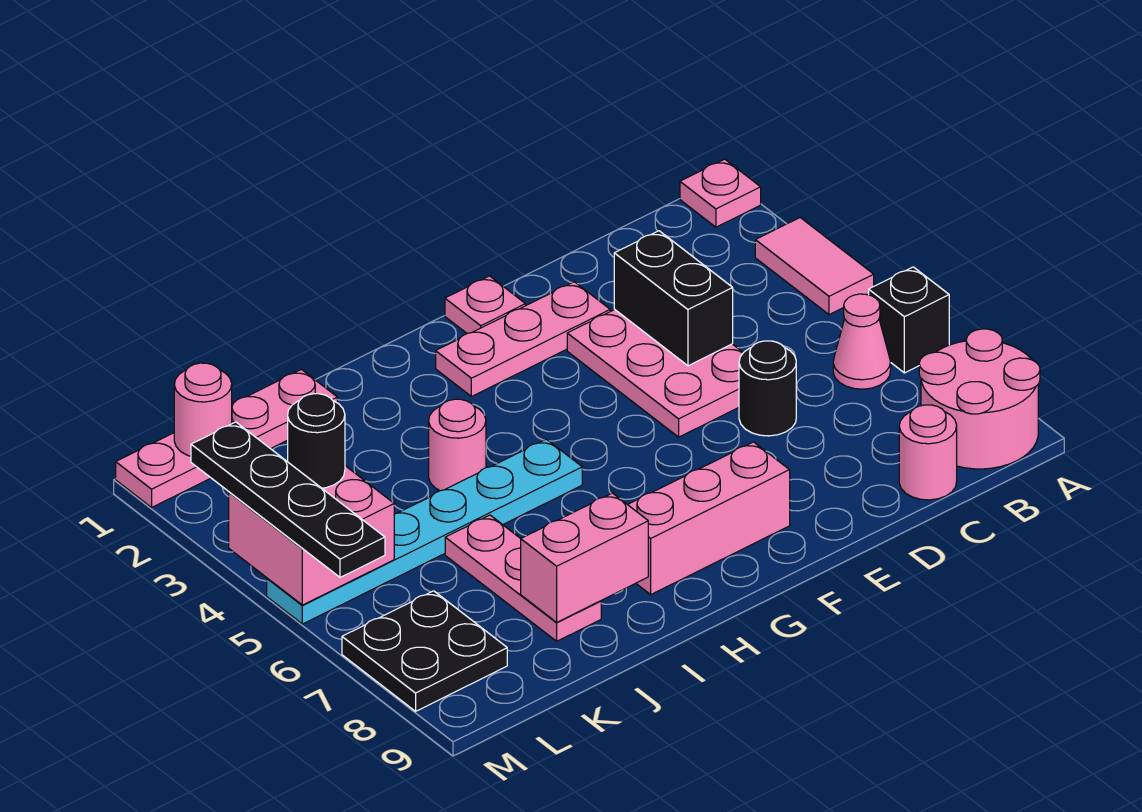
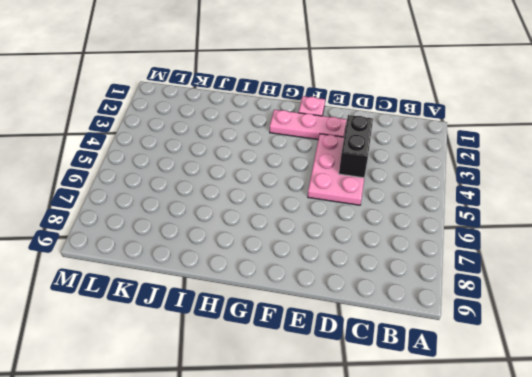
none -> pink plate A1 level 1
none -> pink tile A3:A4 level 1
none -> black brick A6 level 1

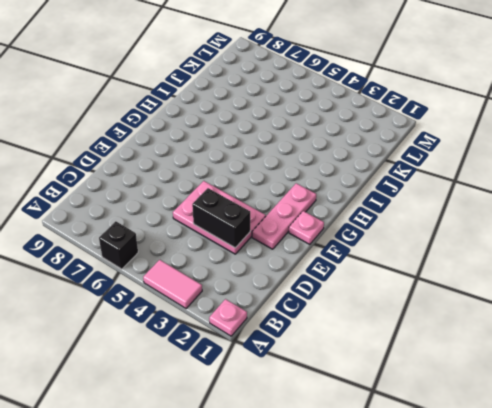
none -> pink round brick A8:B9 level 1
none -> pink cone B6 level 1
none -> pink round brick C9 level 1

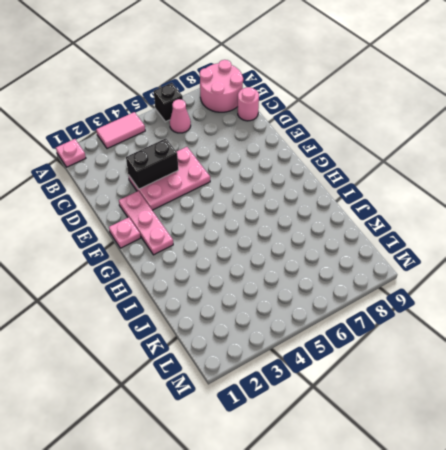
none -> black round brick D6 level 1
none -> pink brick F8:H8 level 1
none -> cyan plate H5:M5 level 1

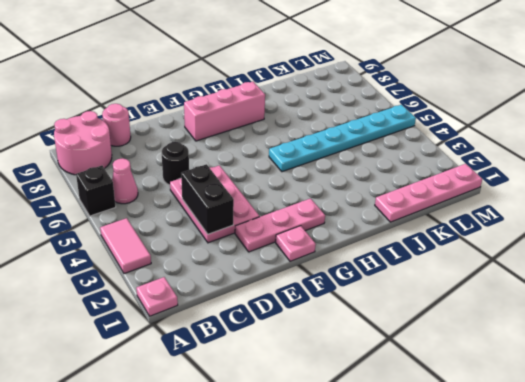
none -> pink round brick I4 level 1
none -> pink plate J6:J8 level 1
none -> black plate L7:M8 level 1

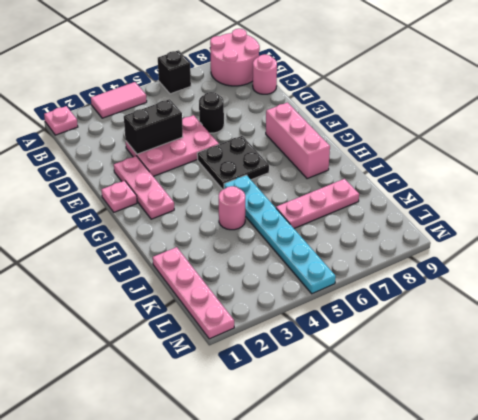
black plate F5:G6 level 1 -> black plate L7:M8 level 1
none -> pink cone B6 level 1
none -> pink brick I8:J8 level 2
none -> pink round brick L1 level 2

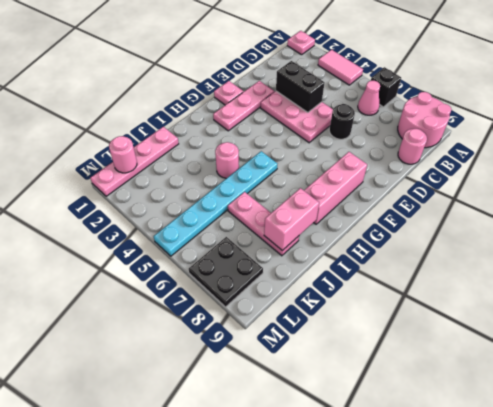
none -> pink brick L4:M5 level 2
none -> black round brick L4 level 3
none -> black plate M3:M6 level 3

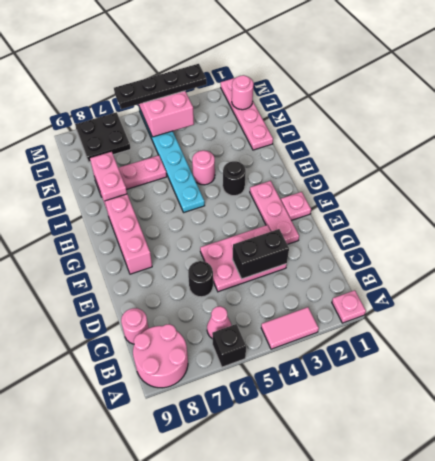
black round brick H3 level 1 -> black round brick L4 level 3

